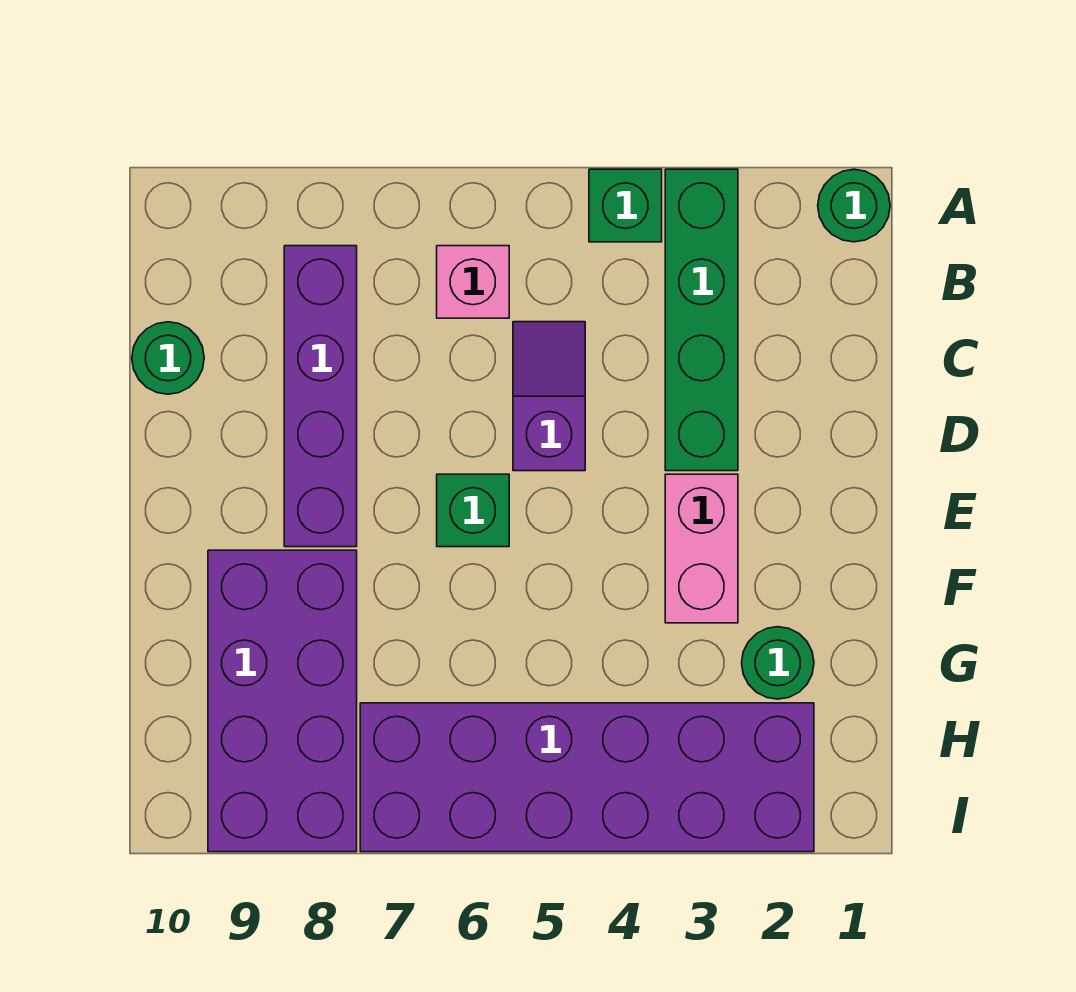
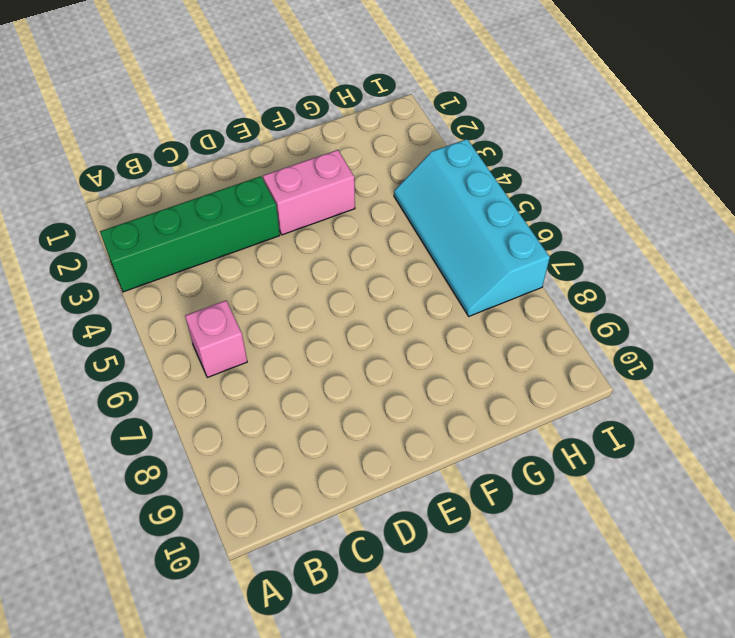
cyan slope H4:I7 level 1 top I -> purple brick H2:I7 level 1
none -> green round brick A1 level 1
none -> green brick A4 level 1
none -> purple brick B8:E8 level 1

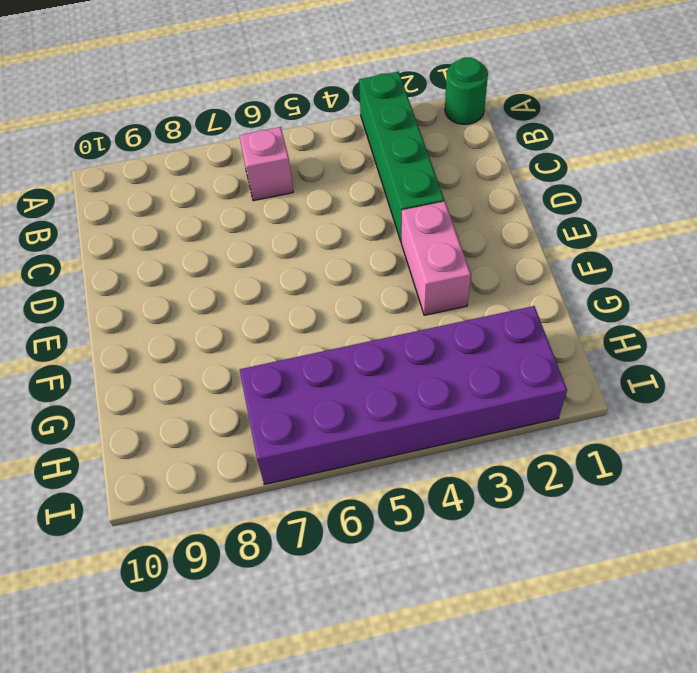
none -> green brick A4 level 1
none -> purple brick B8:E8 level 1
none -> purple slope C5:D5 level 1 top D

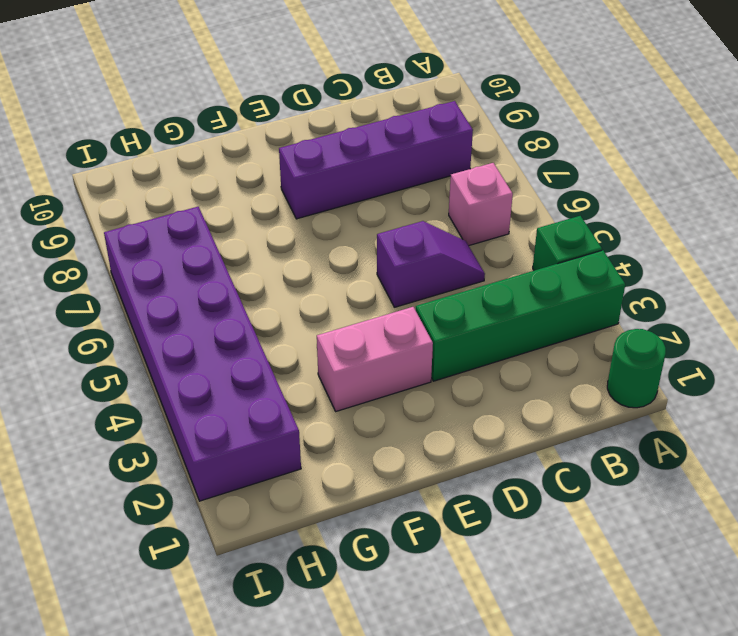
none -> green round brick C10 level 1
none -> green brick E6 level 1
none -> purple brick F8:I9 level 1

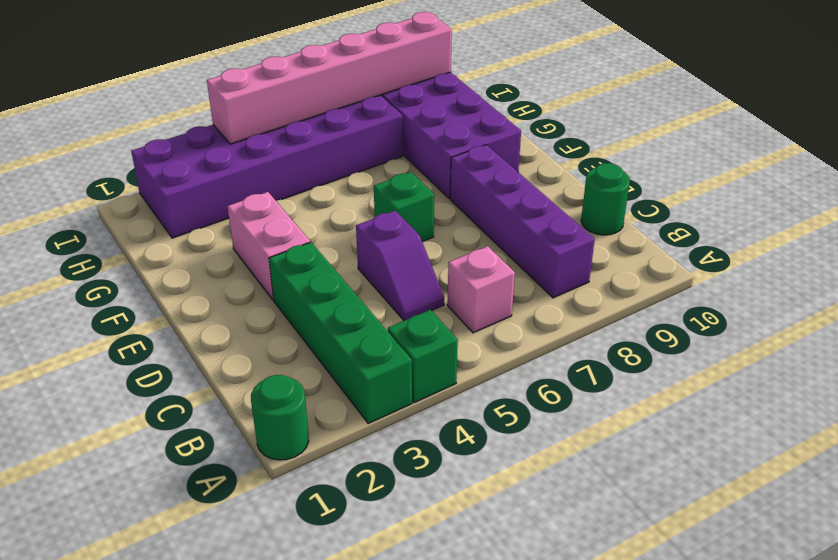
pink brick I4:I9 level 2 -> none
none -> green round brick G2 level 1

